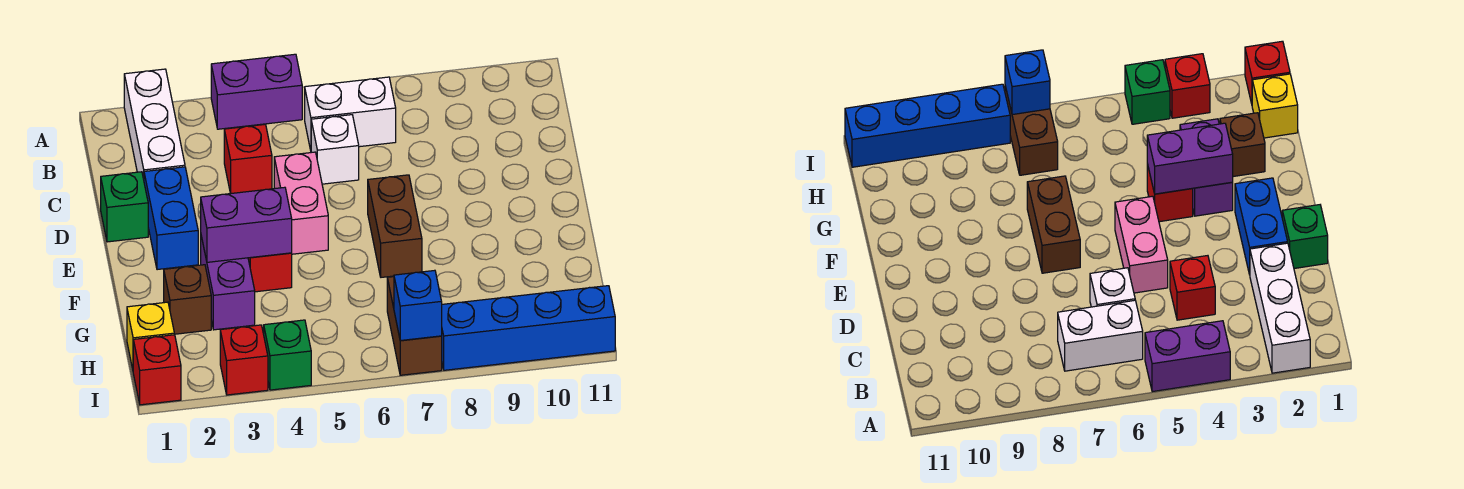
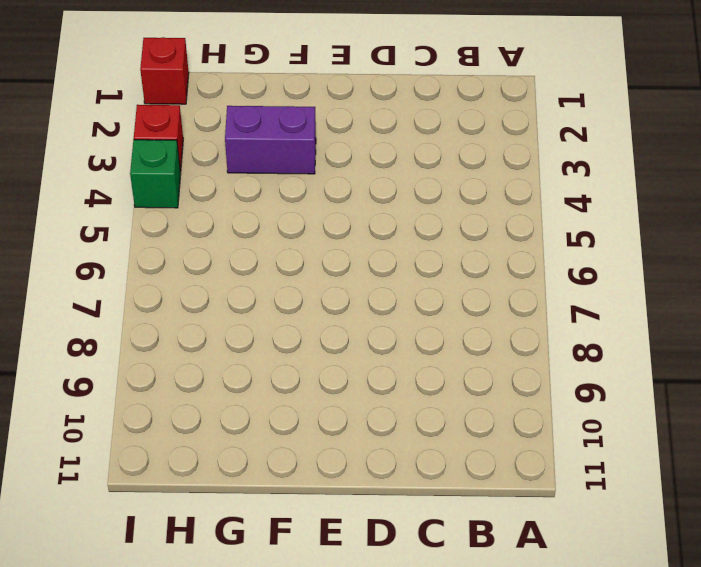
none -> white brick A2:C2 level 1
none -> purple brick A4:A5 level 1
none -> white brick B6:B7 level 1

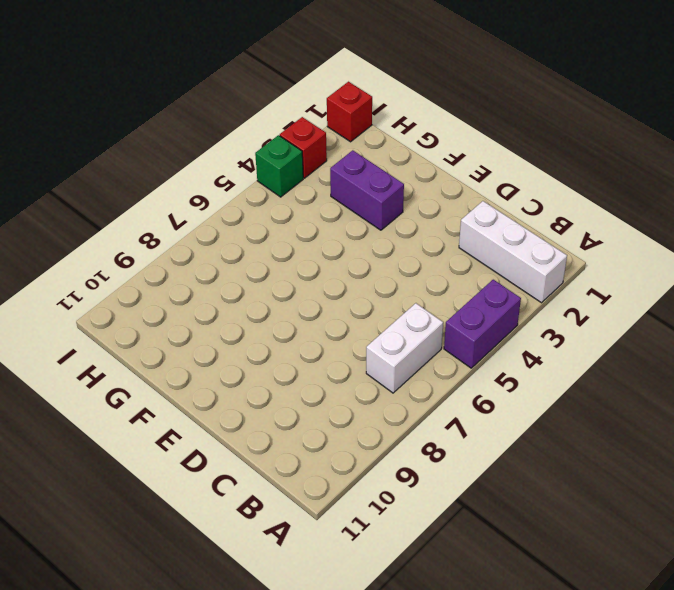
none -> red brick C4 level 1
none -> white brick C6 level 1
none -> green brick D1 level 1

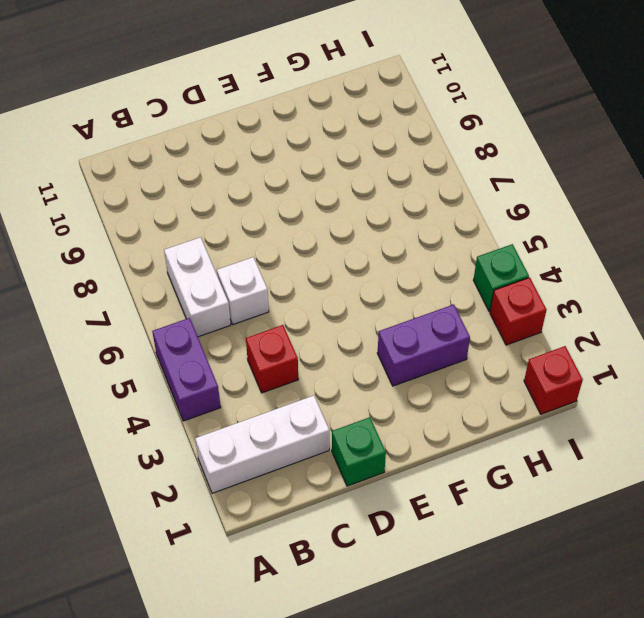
none -> blue brick D2:E2 level 1
none -> pink brick D5:E5 level 1
none -> brown brick E7:F7 level 1

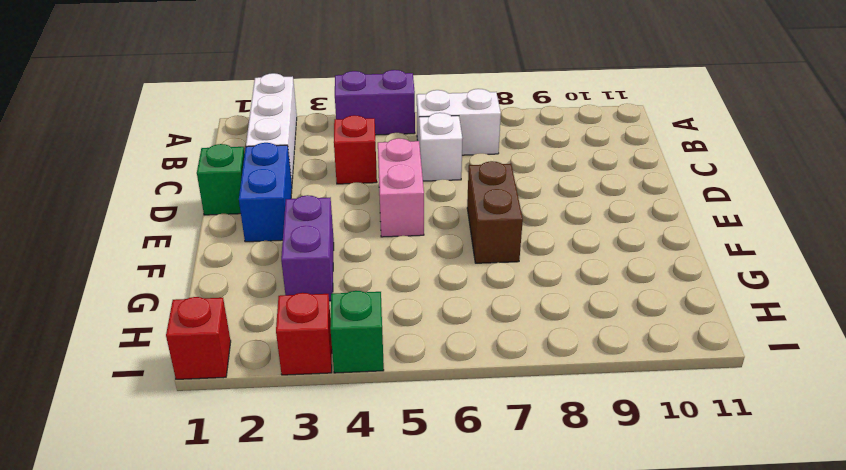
none -> red brick F4 level 1
none -> brown brick G2 level 1
none -> yellow brick H1 level 1

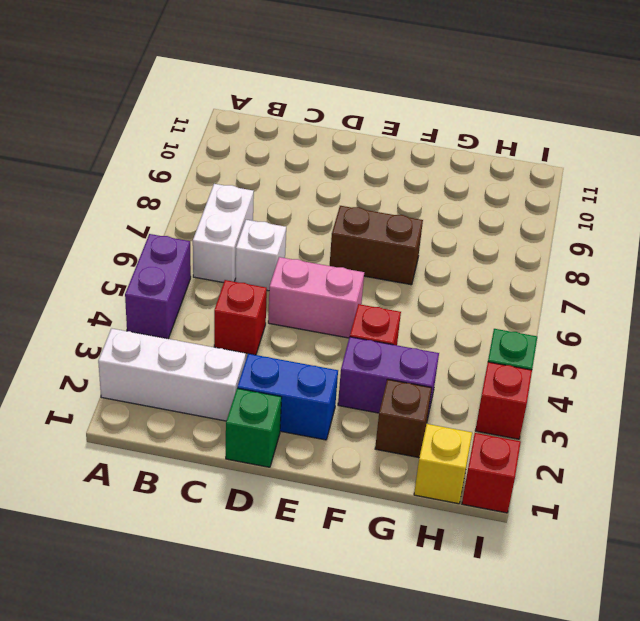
none -> brown brick H7:I7 level 1
none -> blue brick I8:I11 level 1
none -> purple brick F3:F4 level 2

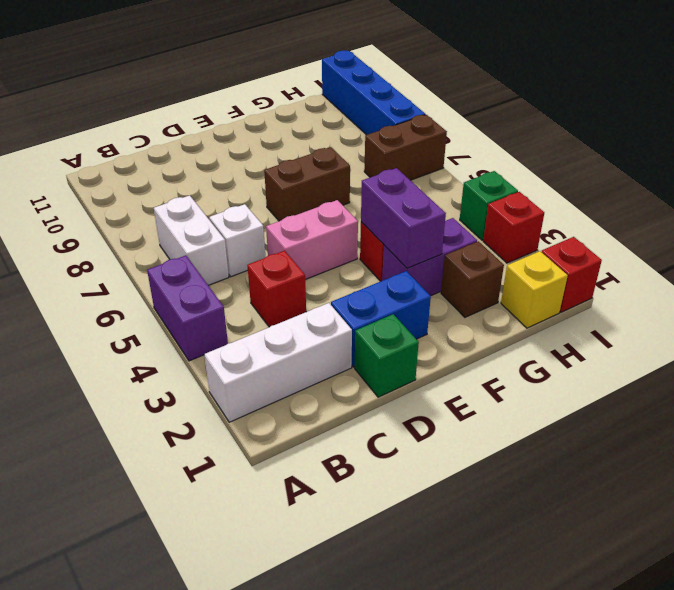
none -> blue brick I7 level 2

